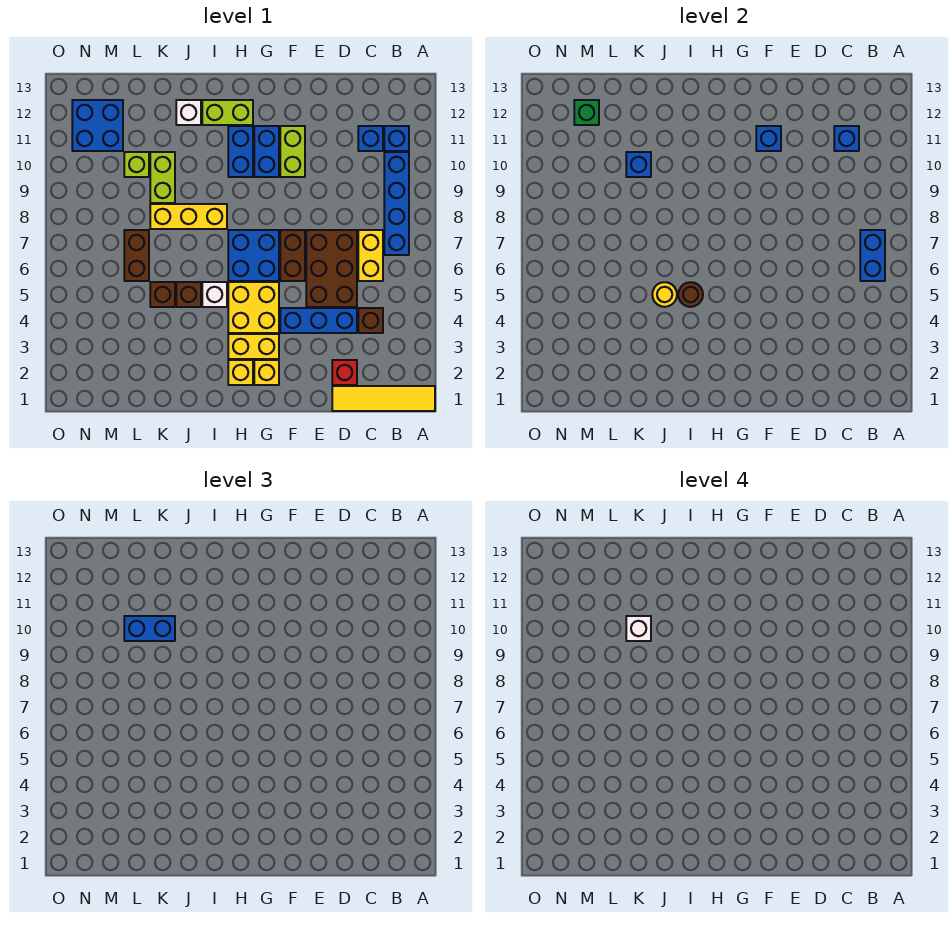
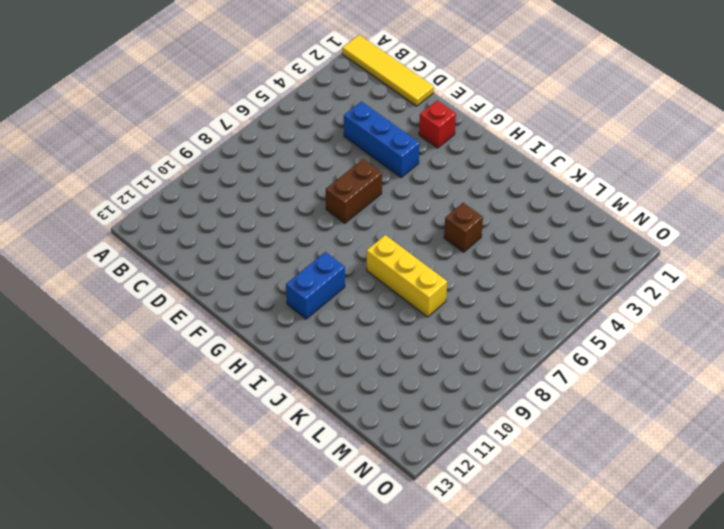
red brick F2 level 1 -> red brick D2 level 1
none -> blue brick B7:B10 level 1
none -> blue brick B11 level 1
none -> brown brick C4 level 1
none -> yellow brick C6:C7 level 1

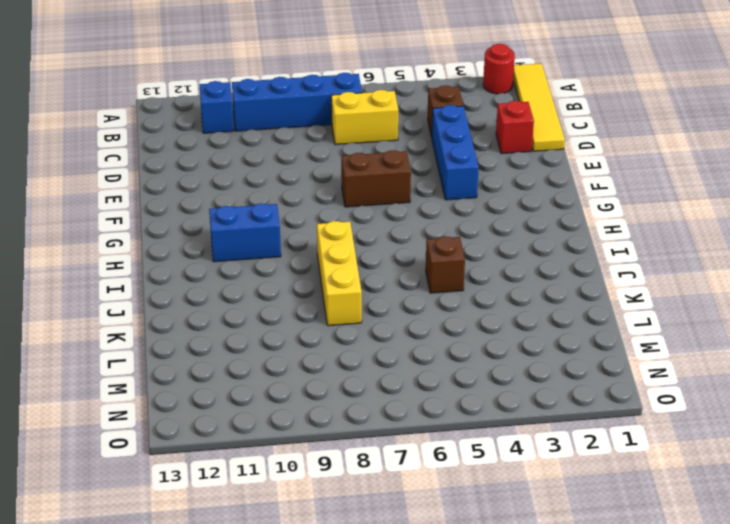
red round brick A2 level 1 -> none
none -> blue brick C11 level 1
none -> brown brick D5:E7 level 1
none -> lime brick F10:F11 level 1
none -> yellow brick G2 level 1

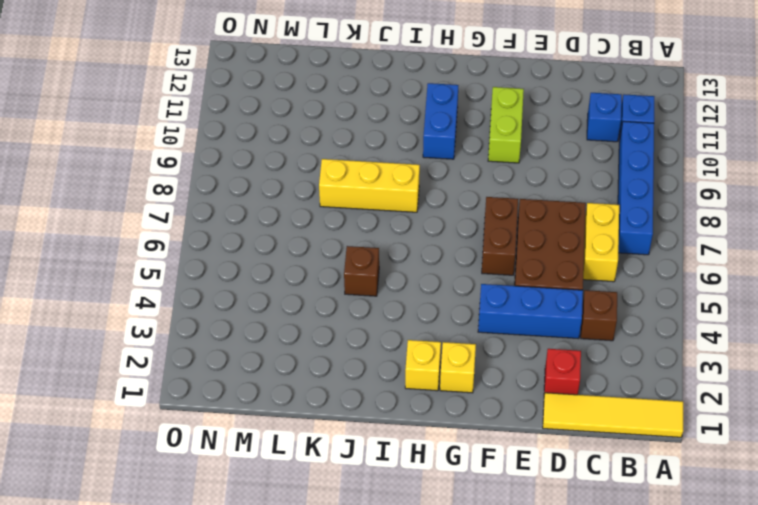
none -> yellow brick G3:H3 level 1
none -> yellow brick G4:H5 level 1
none -> blue brick G6:H7 level 1
none -> blue brick G10:G11 level 1

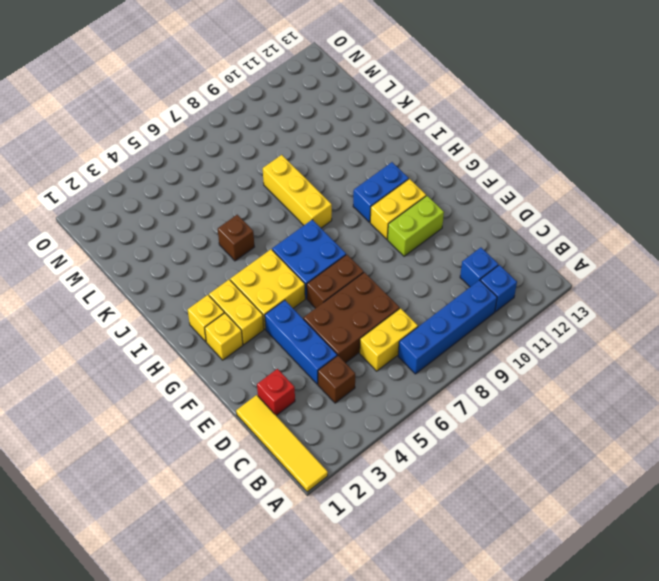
yellow brick G10:G11 level 1 -> blue brick G10:G11 level 1
none -> lime brick H12:I12 level 1
none -> white brick I5 level 1
none -> white brick J12 level 1
none -> brown brick K5 level 1

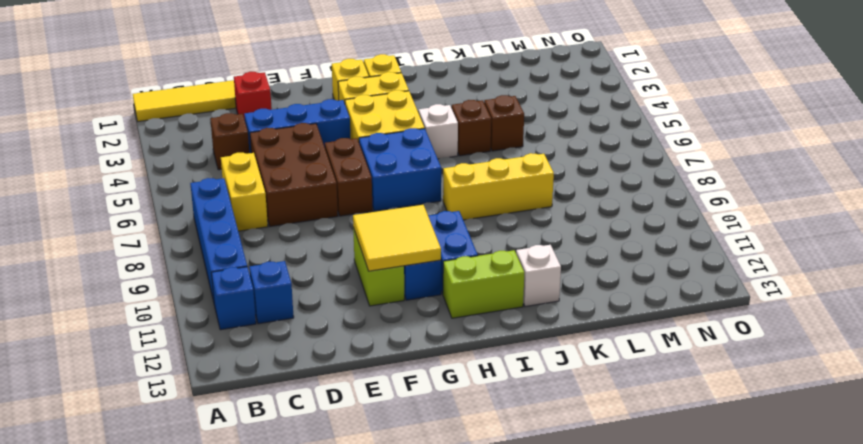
yellow tile F10:G11 level 2 -> blue brick F11 level 2
none -> lime brick K9:K10 level 1
none -> brown brick L6:L7 level 1
none -> lime brick L10 level 1
none -> blue brick M11:N12 level 1

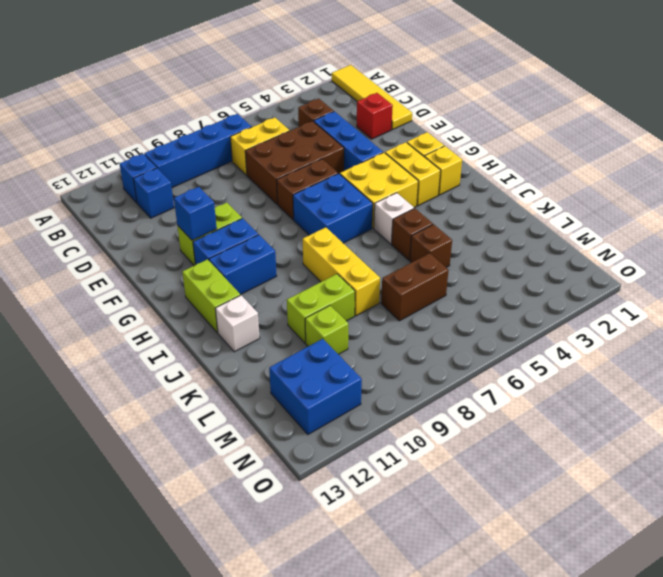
none -> blue brick B6:B7 level 2
none -> blue brick C11 level 2
none -> brown round brick I5 level 2
none -> yellow round brick J5 level 2

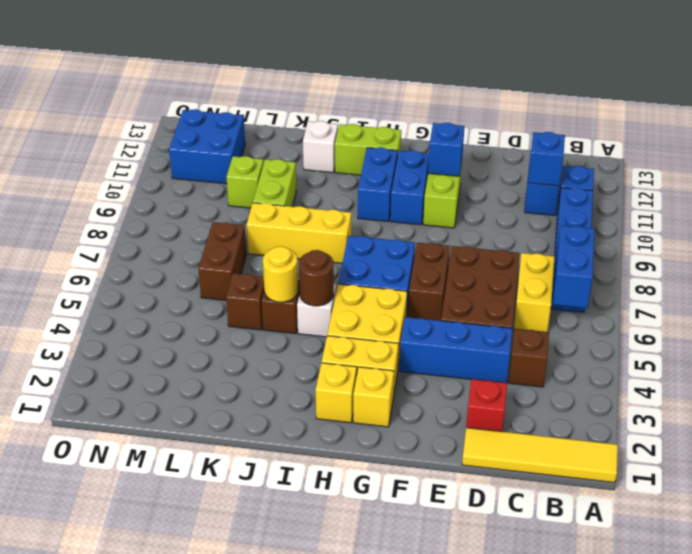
none -> blue brick K10 level 2
none -> green brick M12 level 2
none -> blue brick K10:L10 level 3
none -> white brick K10 level 4

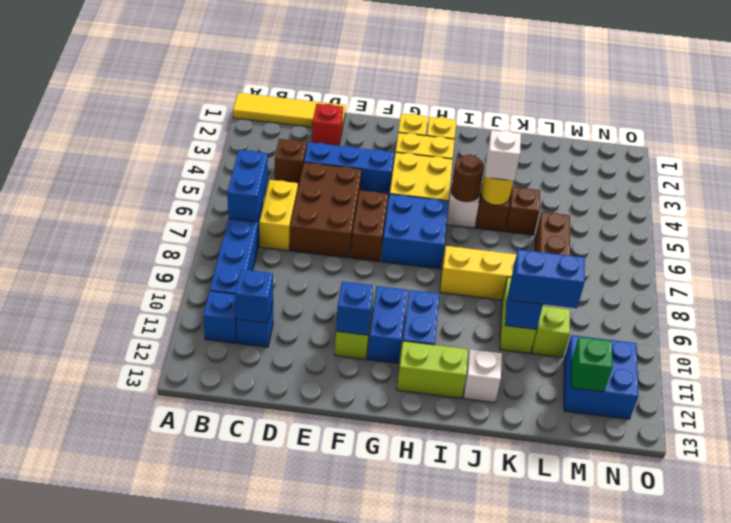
white brick J5 level 3 -> white brick K10 level 4

